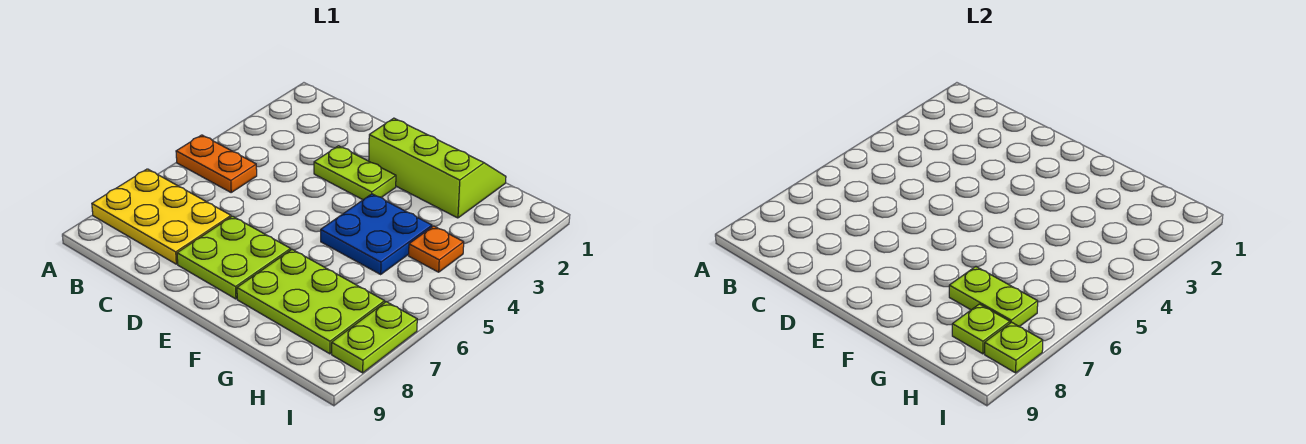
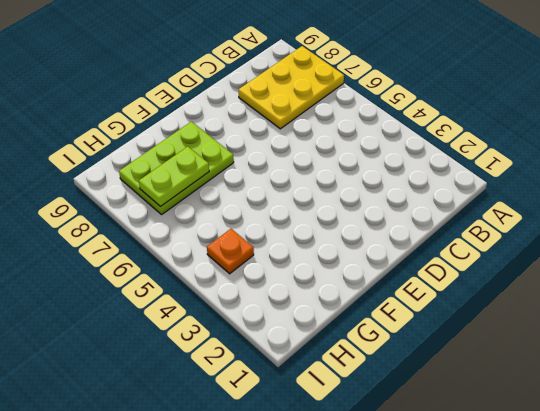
none -> orange plate A5:B5 level 1
none -> lime plate D3:E3 level 1
none -> lime plate D7:E8 level 1

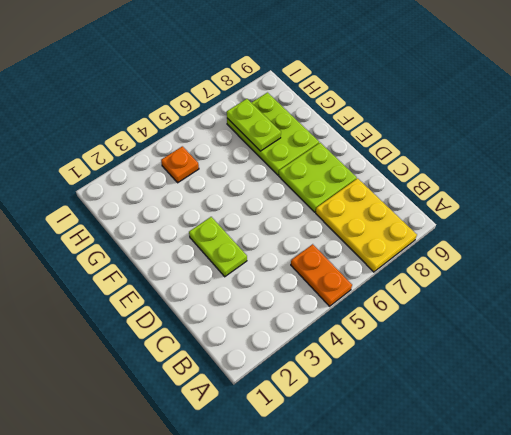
none -> lime slope E1:G2 level 1 top 2
none -> blue plate F4:G5 level 1
none -> lime plate I7:I8 level 1

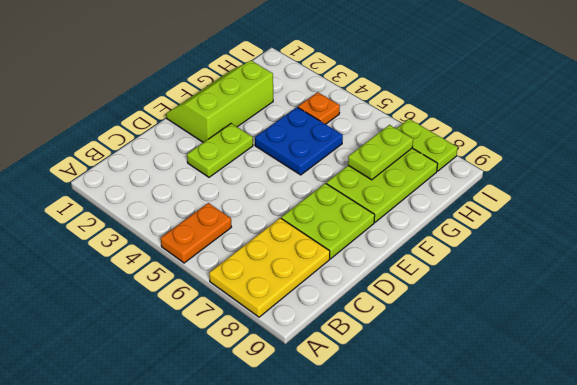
none -> lime plate H8 level 2
none -> lime plate I8 level 2

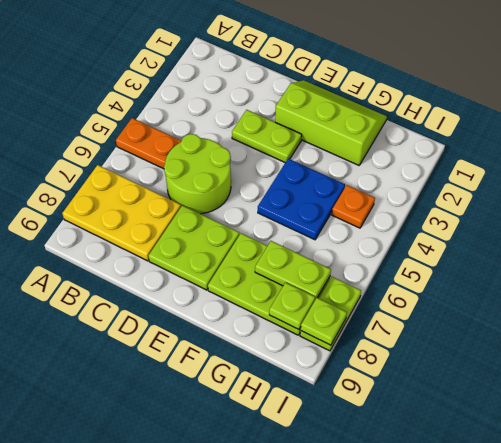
lime round brick C5:D6 level 1 -> none

